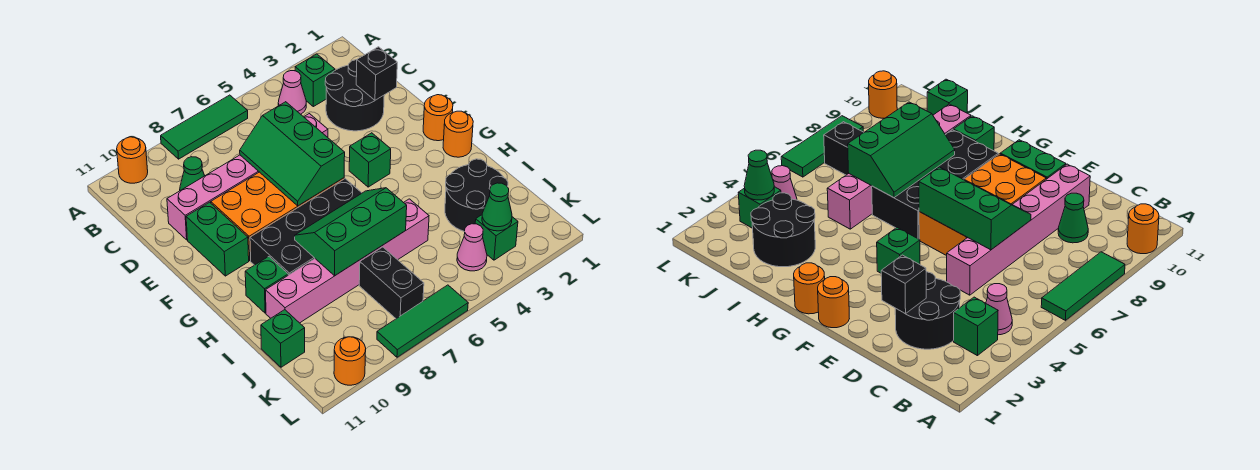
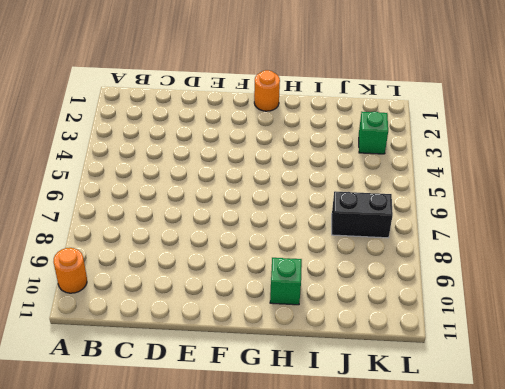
none -> green tile A6:A8 level 1
none -> green brick B3 level 1
none -> pink cone B4 level 1

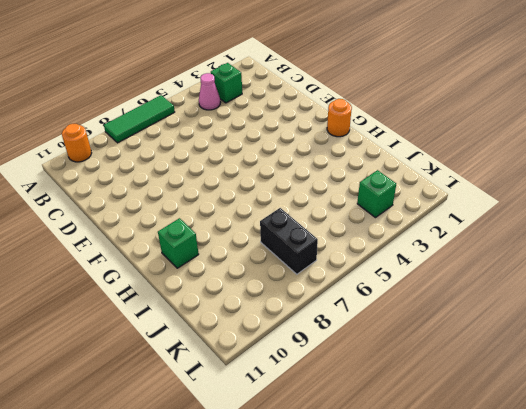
none -> black round brick C2:D3 level 1
none -> green cone C9 level 1
none -> pink brick D5:D10 level 1

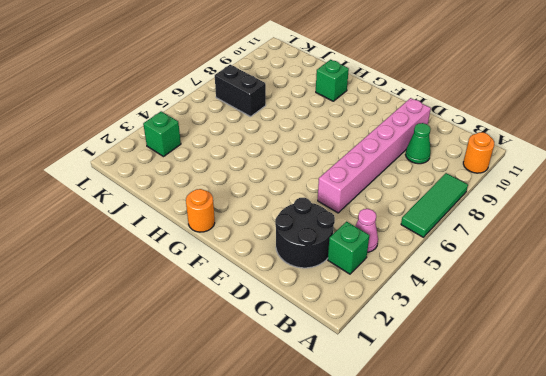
none -> orange brick E6:F9 level 1
none -> green brick E10:F10 level 1
none -> orange round brick F1 level 1

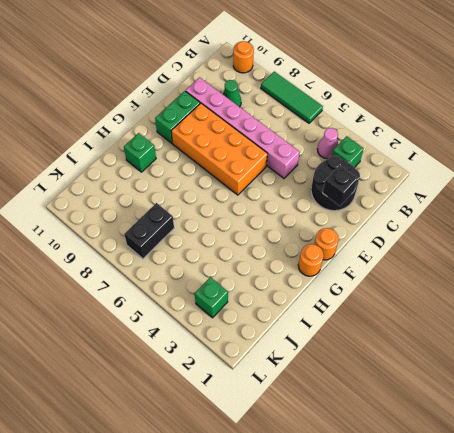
none -> green brick F4 level 1
none -> black brick G6:H9 level 1
none -> black round brick I2:J3 level 1

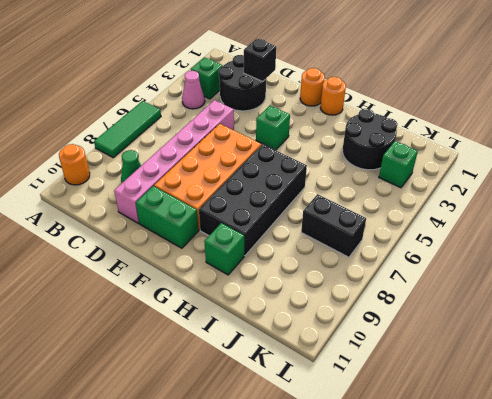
none -> pink brick I5:I10 level 1
none -> green brick J11 level 1
none -> pink cone K4 level 1

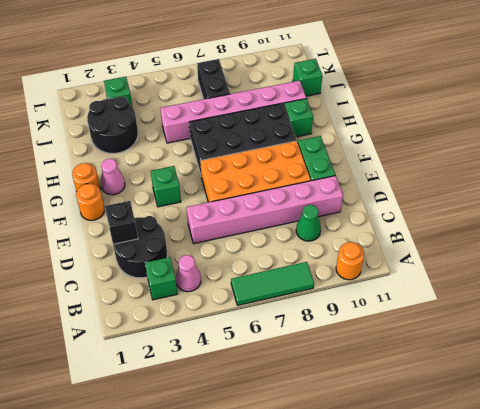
pink cone G2 level 1 -> pink cone K4 level 1
none -> green tile L6:L8 level 1
none -> orange round brick L10 level 1
none -> green slope D6:F7 level 2 top 6

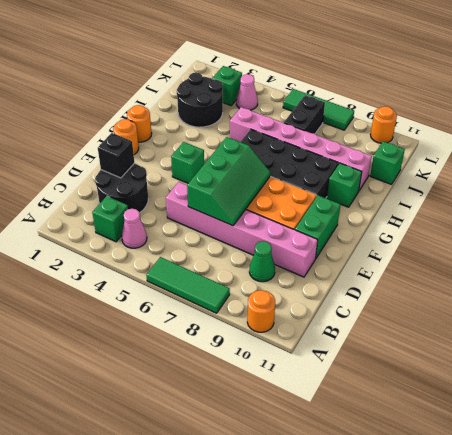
none -> green slope H6:I8 level 2 top I
none -> green cone K3 level 2

